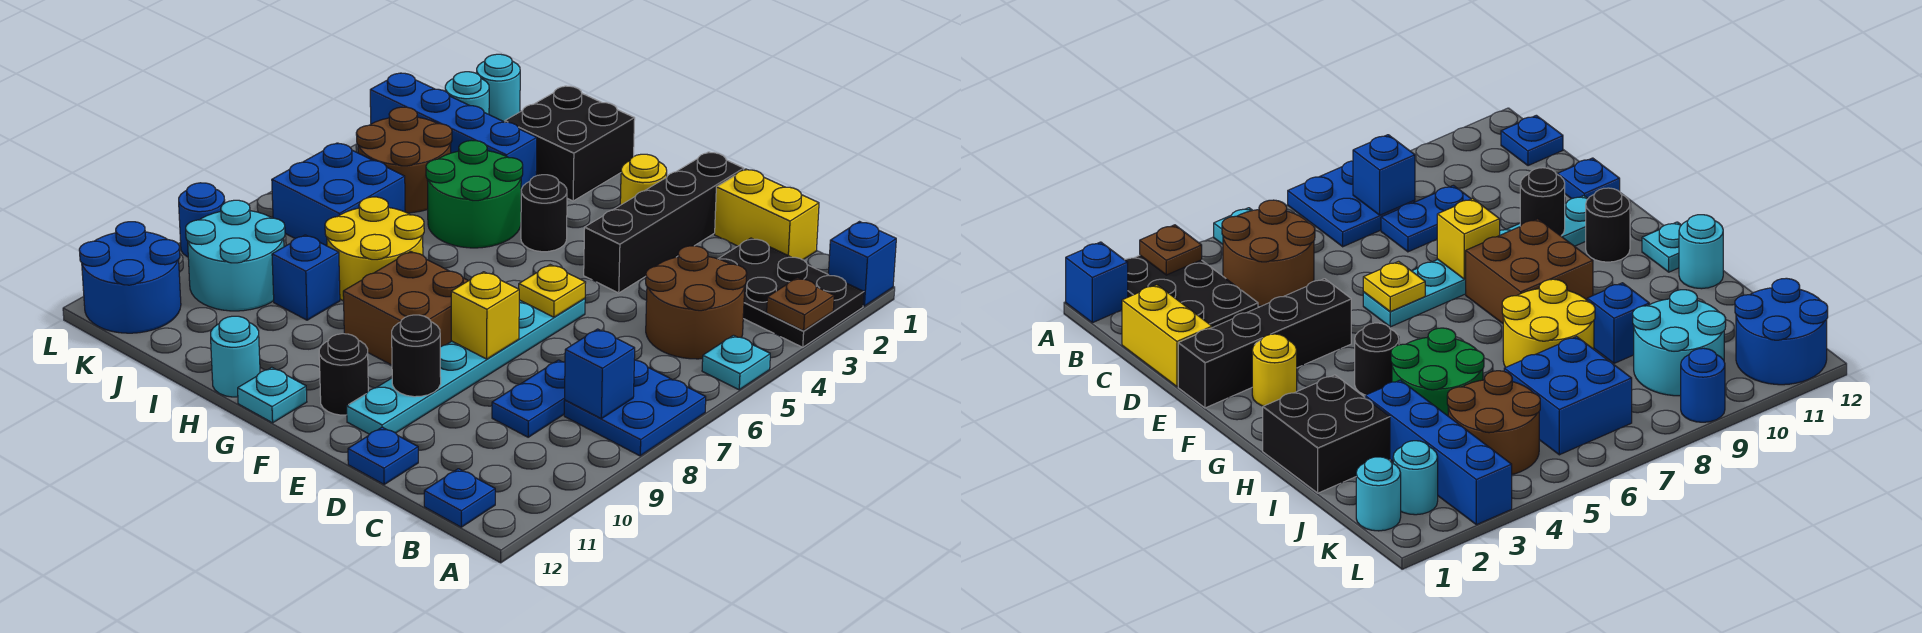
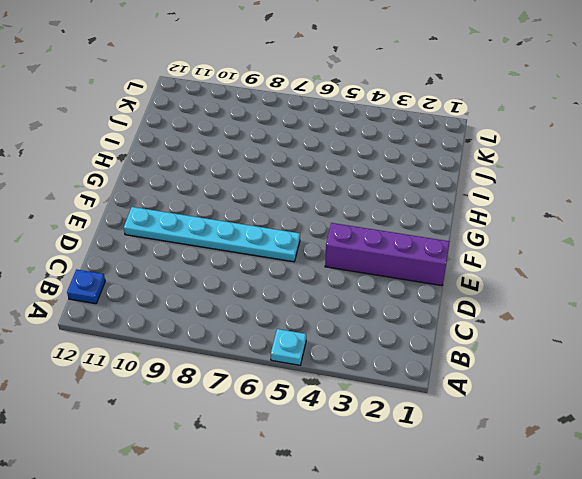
purple brick E1:E4 level 1 -> black brick E1:E4 level 1
none -> blue brick A1 level 1
none -> black plate A2:C3 level 1
none -> blue plate A7:B8 level 1
none -> brown round brick B4:C5 level 1

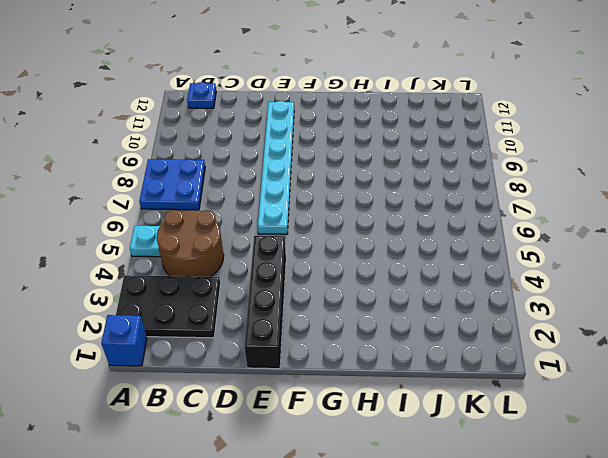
none -> yellow brick C1:D1 level 1
none -> blue plate C8:C9 level 1
none -> blue plate D12 level 1
none -> yellow round brick F2 level 1

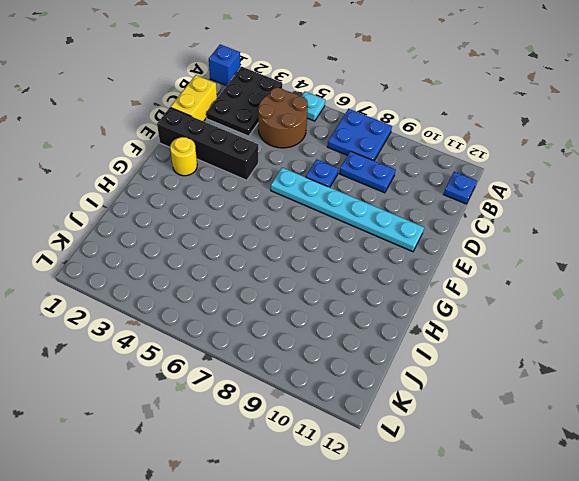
blue plate D7 level 1 -> blue plate D12 level 1
none -> brown brick F8:G9 level 1
none -> black round brick F11 level 1
none -> black round brick G4 level 1
none -> cyan plate G12 level 1

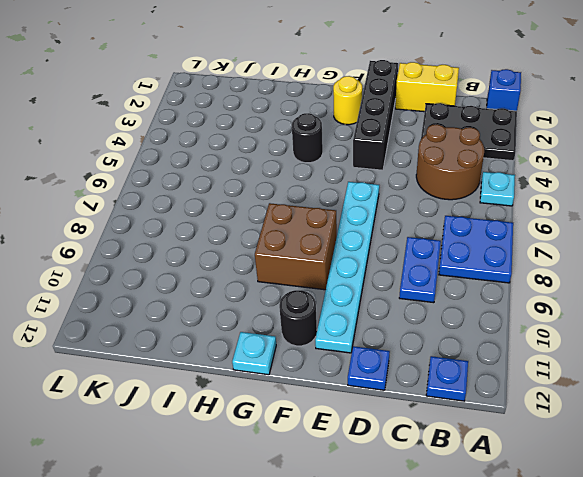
none -> black brick H1:I2 level 1
none -> green round brick H4:I5 level 1
none -> yellow round brick H7:I8 level 1
none -> cyan round brick H12 level 1

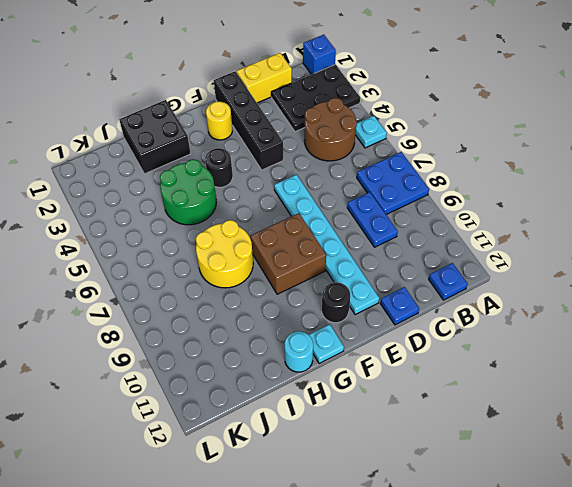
none -> blue brick I3:L3 level 1
none -> blue brick I9 level 1
none -> brown round brick J4:K5 level 1
none -> blue brick J6:K7 level 1

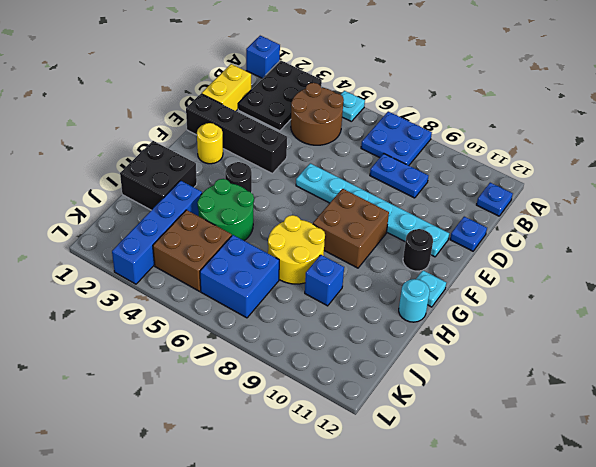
brown brick J4:K5 level 1 -> brown round brick J4:K5 level 1
none -> cyan round brick J9:K10 level 1
none -> cyan round brick K1 level 1
none -> cyan round brick K2 level 1
none -> blue round brick K11:L12 level 1

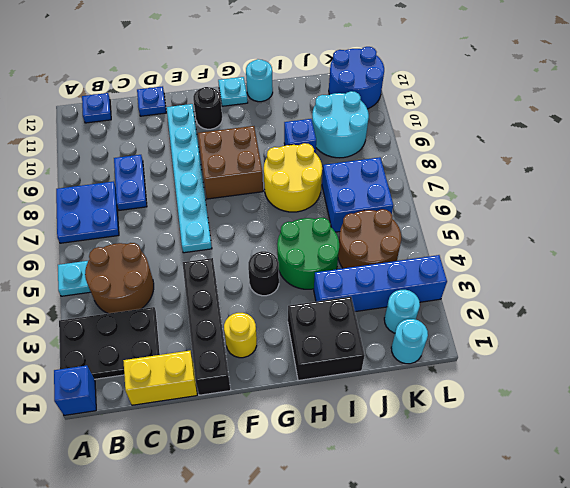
none -> blue round brick L9 level 1
none -> brown plate A3 level 2
none -> blue brick B8 level 2
none -> yellow plate E6 level 2

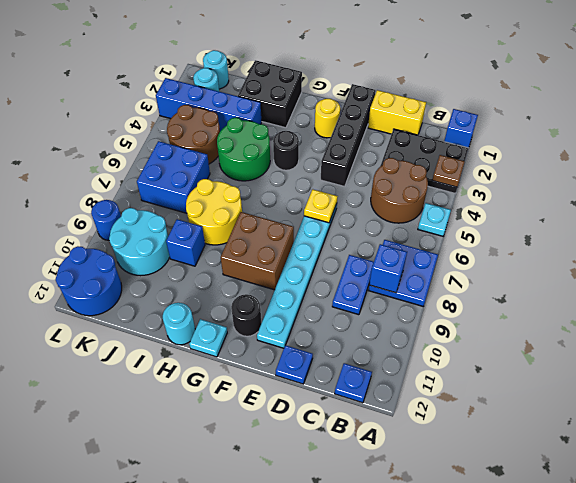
none -> yellow brick E8 level 2
none -> black round brick E10 level 2

